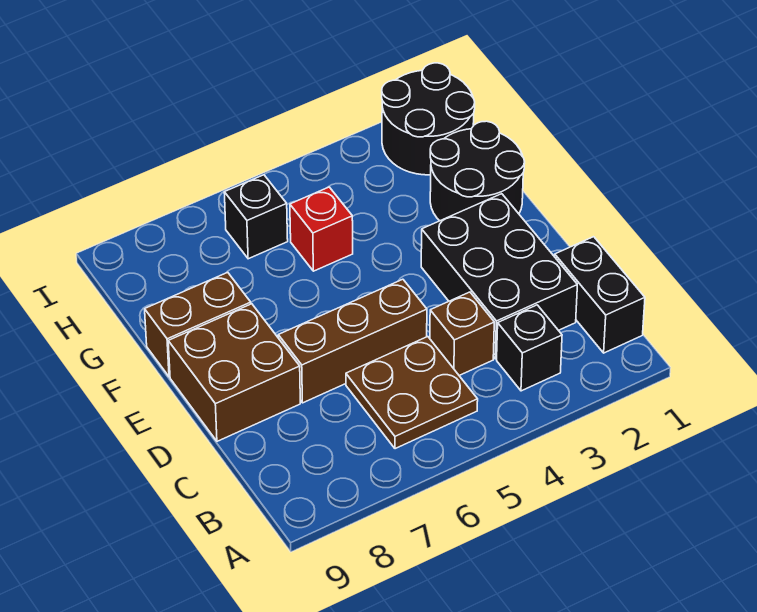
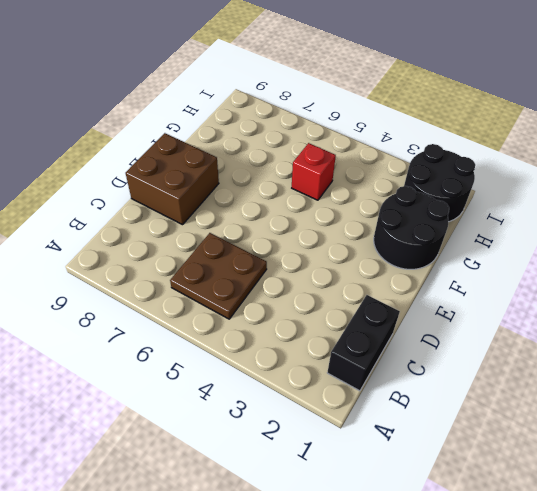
none -> black brick B3 level 1
none -> black brick C2:E3 level 1
none -> brown brick C4 level 1

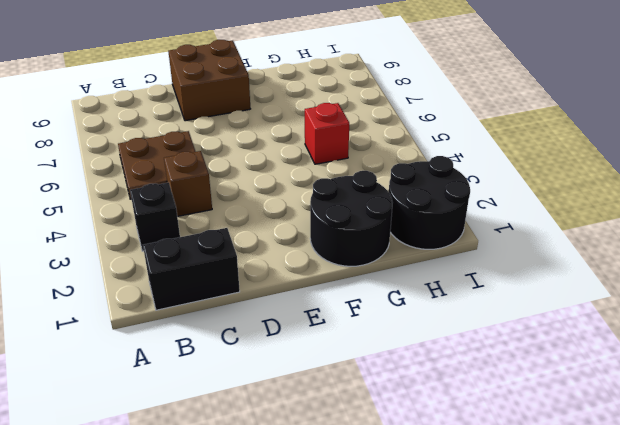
none -> black brick C2:E3 level 1
none -> brown brick D5:D7 level 1
none -> brown brick F8:F9 level 1

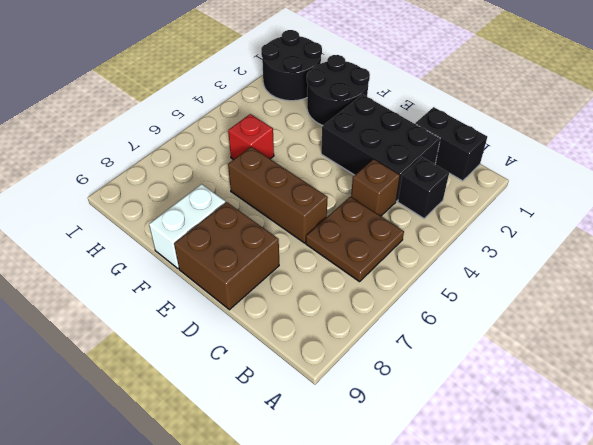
brown brick D6:F6 level 1 -> brown brick D5:D7 level 1
white brick F8:F9 level 1 -> brown brick F8:F9 level 1
none -> black brick H6 level 1

